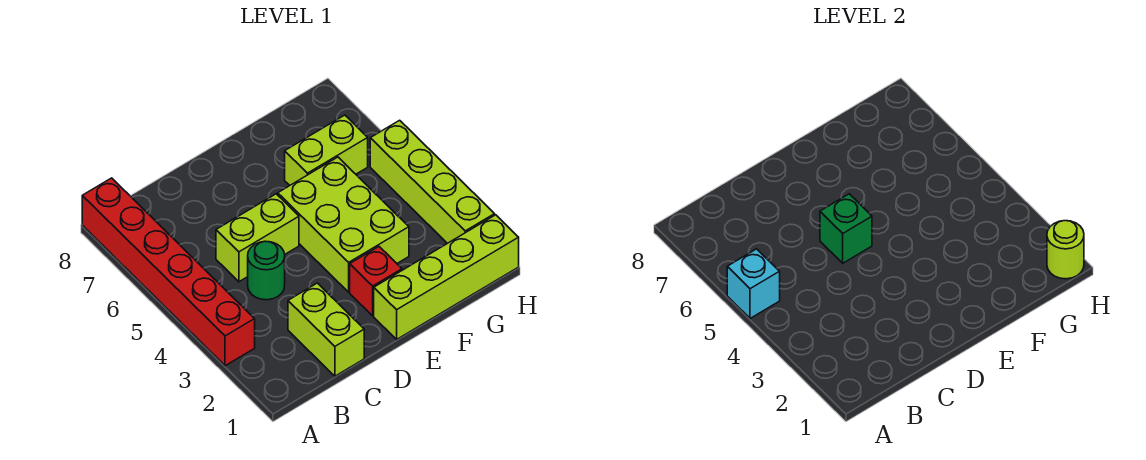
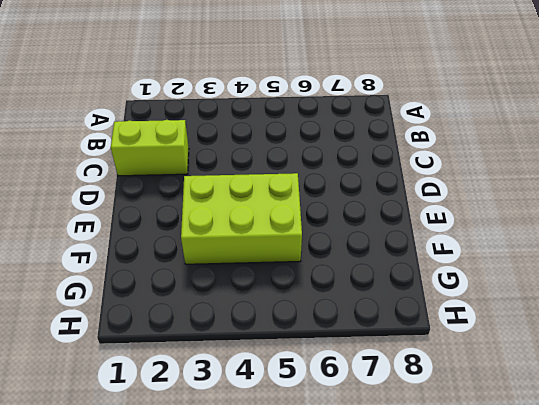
none -> red brick A3:A8 level 1
none -> green round brick C4 level 1
none -> lime brick C5:D5 level 1

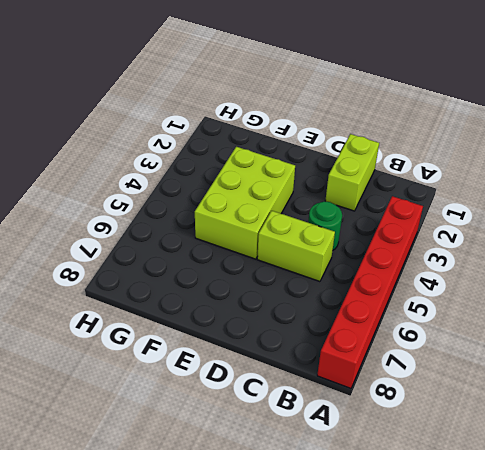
none -> lime brick E1:H1 level 1
none -> red brick E2 level 1
none -> lime brick F6:G6 level 1

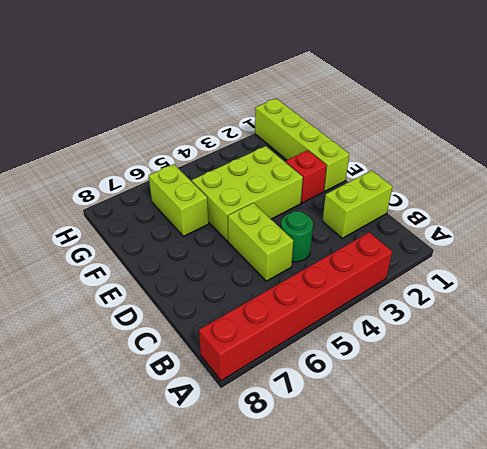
none -> lime brick H2:H5 level 1
none -> cyan brick A5 level 2
none -> green brick D5 level 2

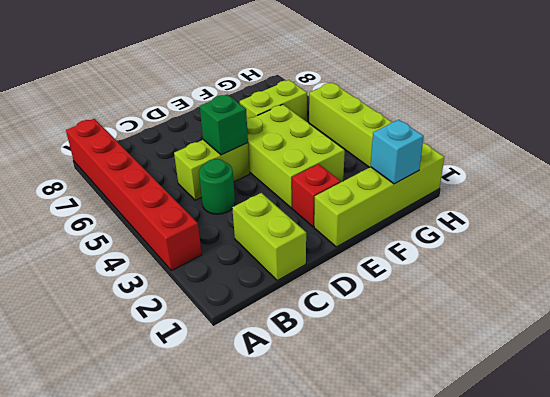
cyan brick G1 level 2 -> cyan brick A5 level 2
none -> lime round brick H1 level 2

